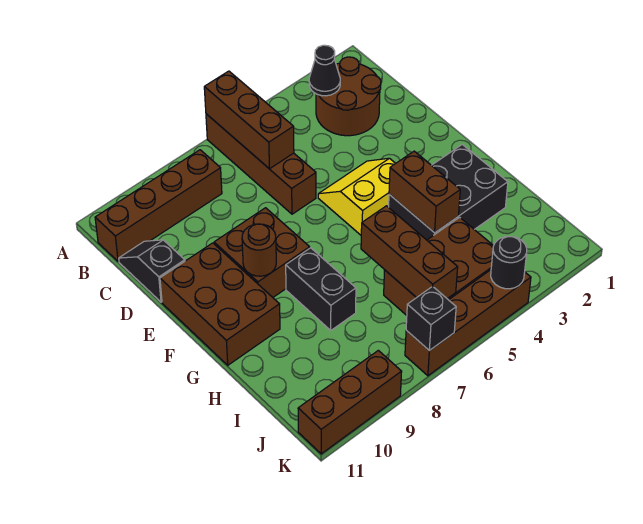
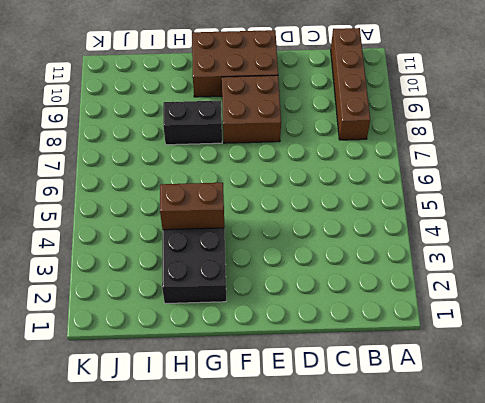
none -> brown brick A6:D6 level 1
none -> brown round brick B2:C3 level 1
none -> black slope C11:D11 level 1 top D

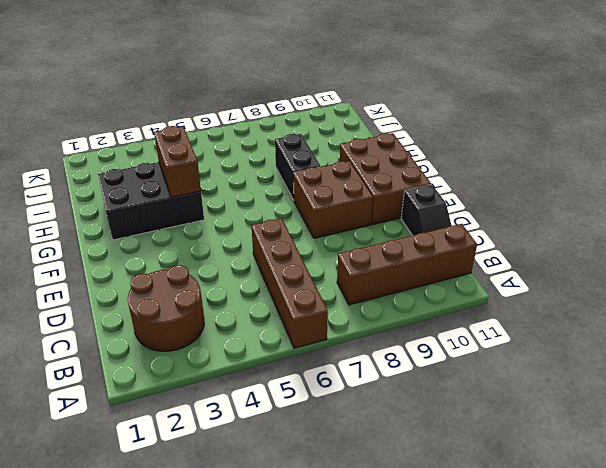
none -> yellow slope E4:F5 level 1 top F
none -> brown brick I4:J6 level 1
none -> brown brick K4:K7 level 1

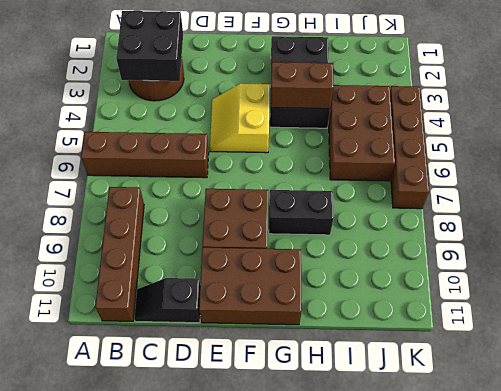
black brick B2:C3 level 2 -> black cone B3 level 2
none -> brown brick K9:K11 level 1
none -> brown brick A6:C6 level 2
none -> brown round brick F9 level 2

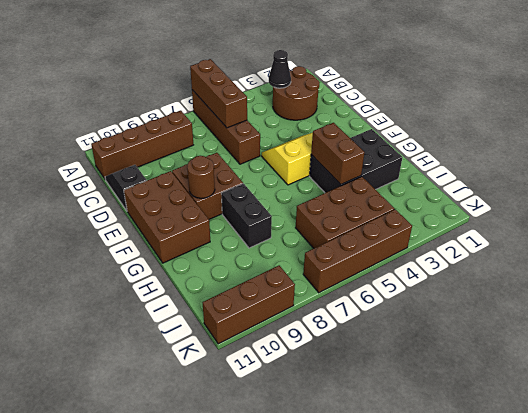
none -> brown brick H6:J6 level 2
none -> black round brick K4 level 2
none -> black brick K7 level 2

